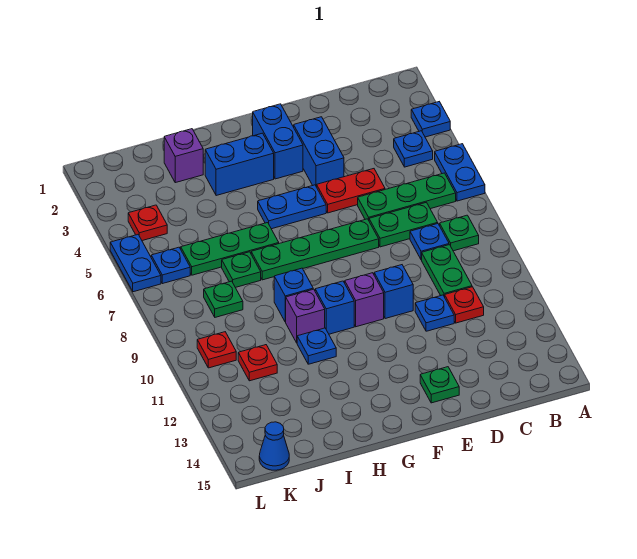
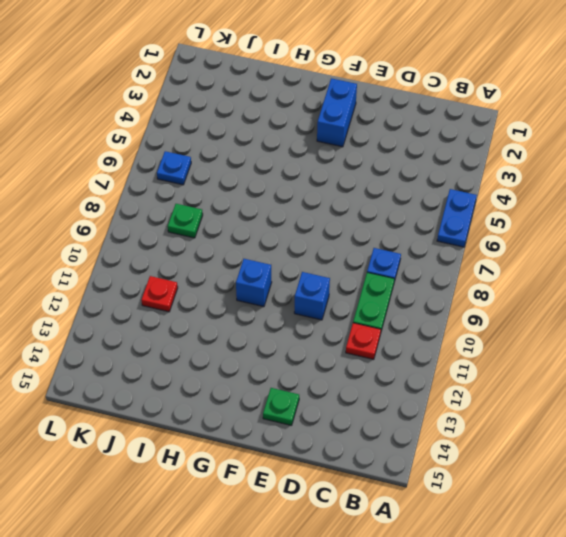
none -> blue plate A3 level 1
none -> blue plate B4 level 1
none -> green plate B6:D6 level 1
none -> green plate B8 level 1

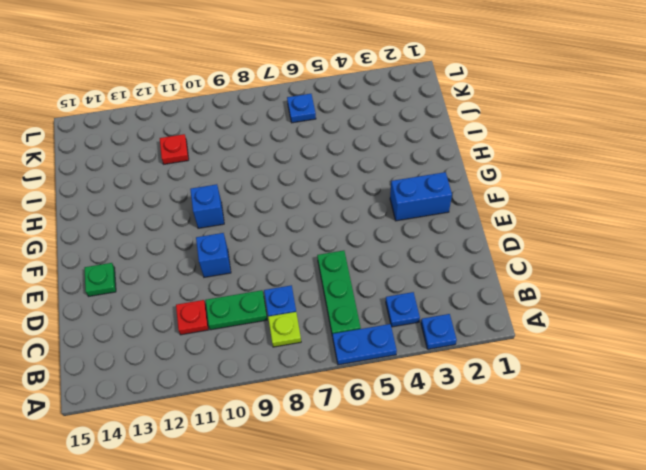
lime plate B8 level 1 -> green plate B8 level 1
none -> green plate C7:D7 level 1
none -> red plate D5:E5 level 1
none -> blue plate D11 level 1
none -> blue brick E3:E4 level 1

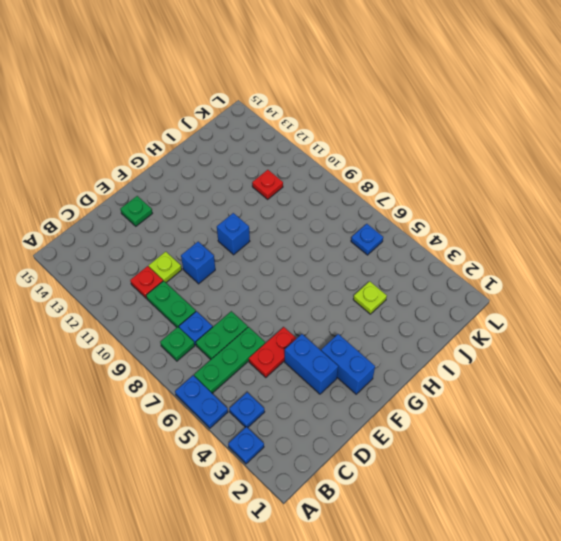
lime plate D11 level 1 -> blue plate D11 level 1
lime plate I4 level 1 -> none
none -> green plate E7:H7 level 1
none -> blue plate F5:G5 level 1
none -> purple brick F10 level 1
none -> blue brick G3:H3 level 1

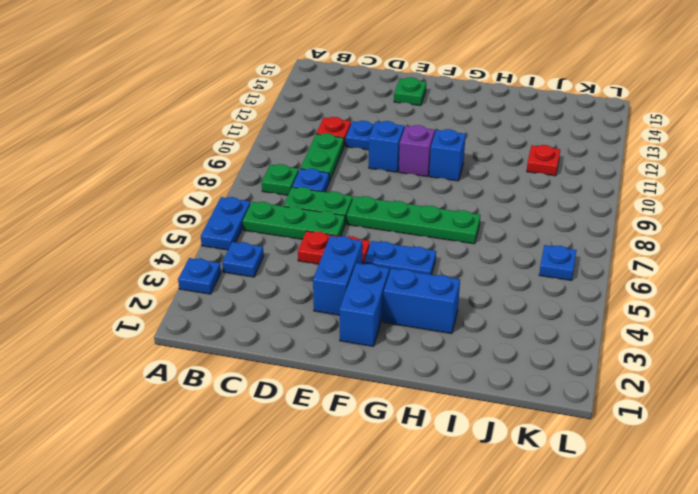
none -> green plate H6:J6 level 1
none -> blue brick H9 level 1
none -> purple brick H10 level 1
none -> blue plate H11 level 1

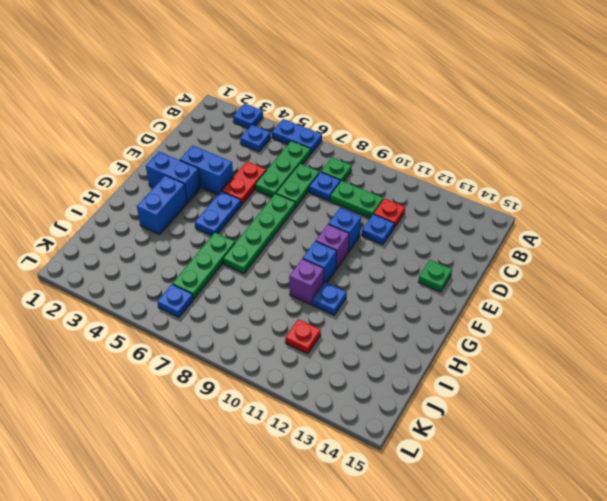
none -> blue brick H9 level 1
none -> purple brick I2 level 1
none -> green plate I7 level 1
none -> green plate J8 level 1

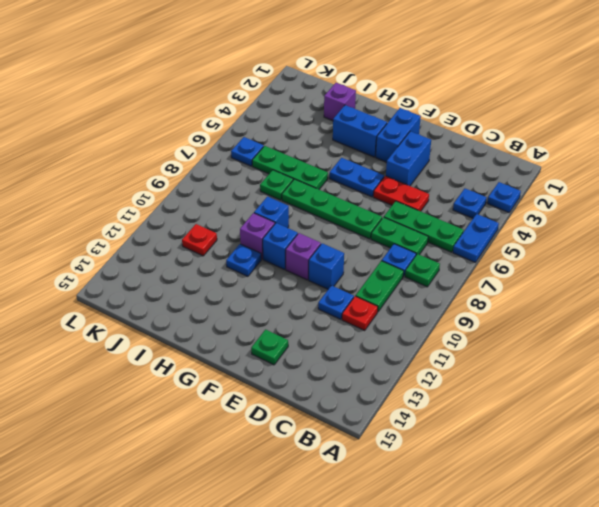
none -> green plate J8 level 1
none -> red plate K4 level 1
none -> red plate K10 level 1
none -> blue cone K15 level 1

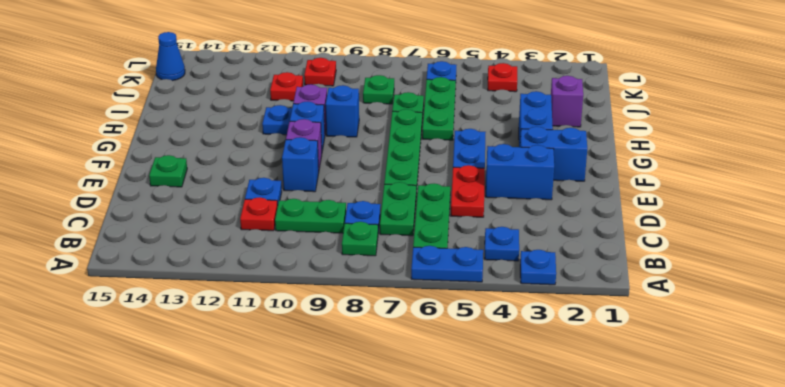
none -> blue plate L5:L6 level 1

